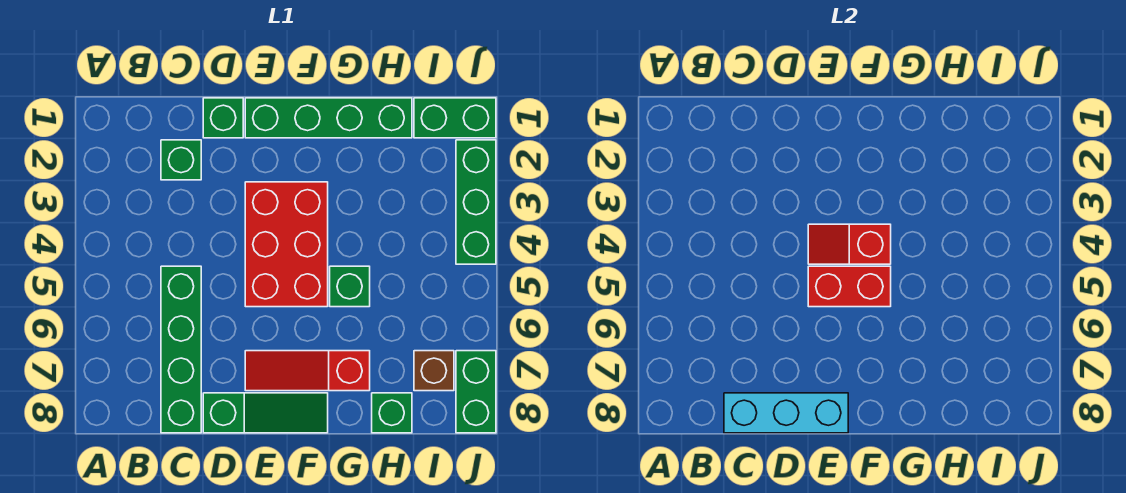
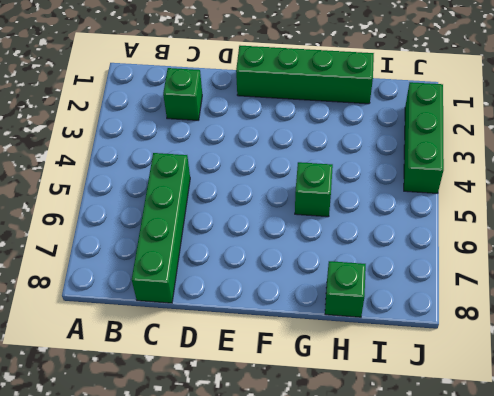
none -> green brick D1 level 1
none -> green slope D8:F8 level 1 top D
none -> red brick E3:F5 level 1

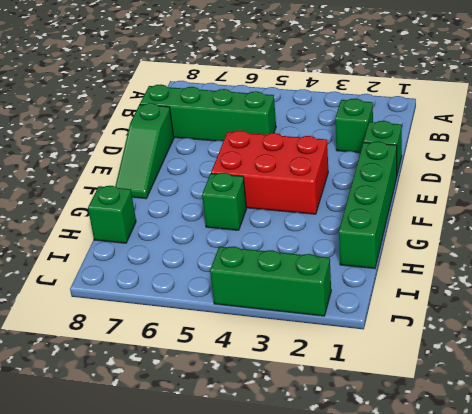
none -> red slope E7:G7 level 1 top G
none -> green brick I1:J1 level 1
none -> brown brick I7 level 1

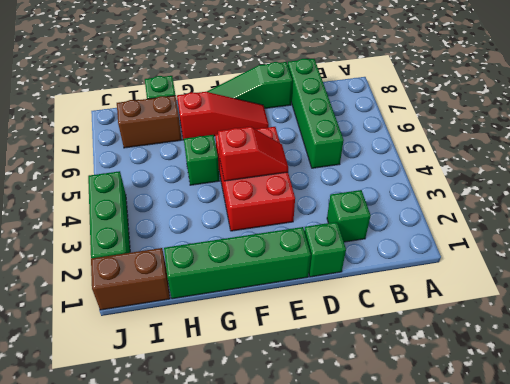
brown brick H7:I7 level 1 -> brown brick I7 level 1
brown brick I1:J1 level 1 -> green brick I1:J1 level 1
none -> green brick J7:J8 level 1
none -> cyan brick C8:E8 level 2
none -> red brick E5:F5 level 2

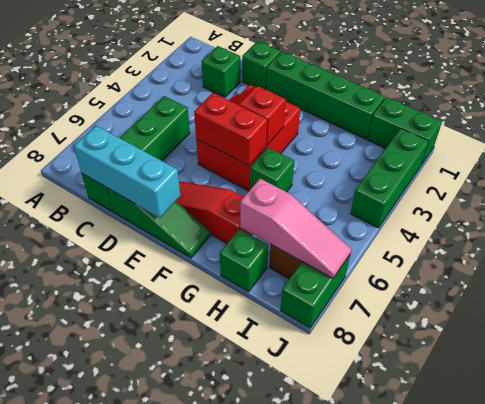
pink slope H7:J7 level 2 top H -> none

